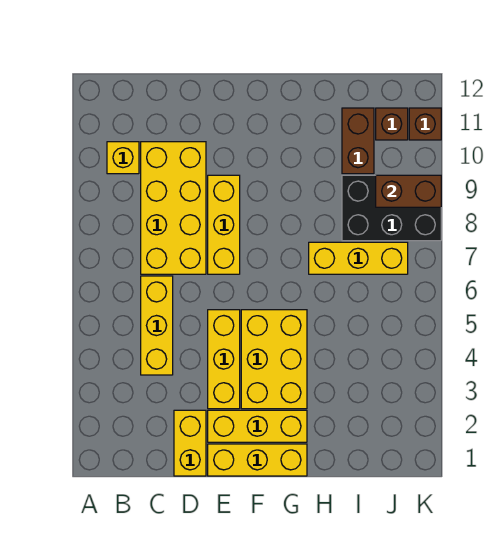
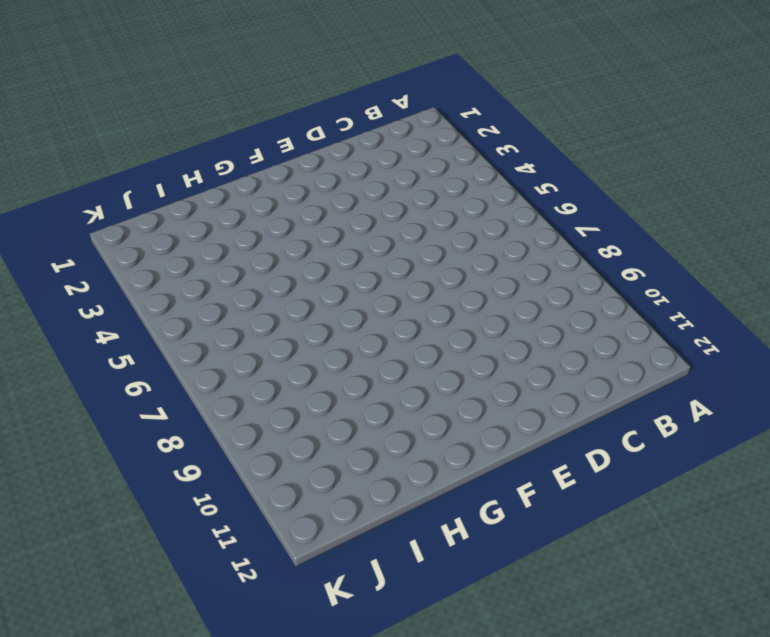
none -> yellow brick B10 level 1
none -> yellow brick C4:C6 level 1
none -> yellow brick C7:D10 level 1

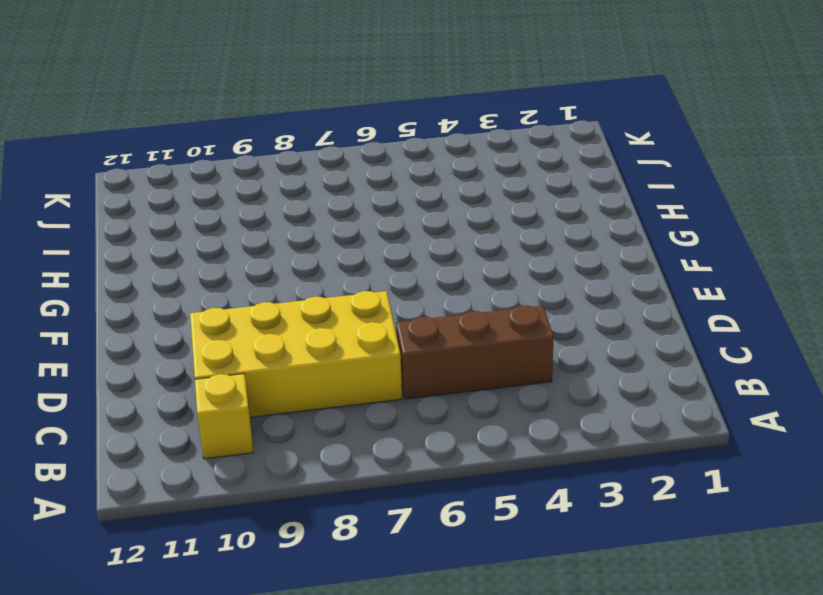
brown brick C4:C6 level 1 -> yellow brick C4:C6 level 1
none -> yellow brick D1:D2 level 1
none -> yellow brick E1:G1 level 1
none -> yellow brick E2:G2 level 1

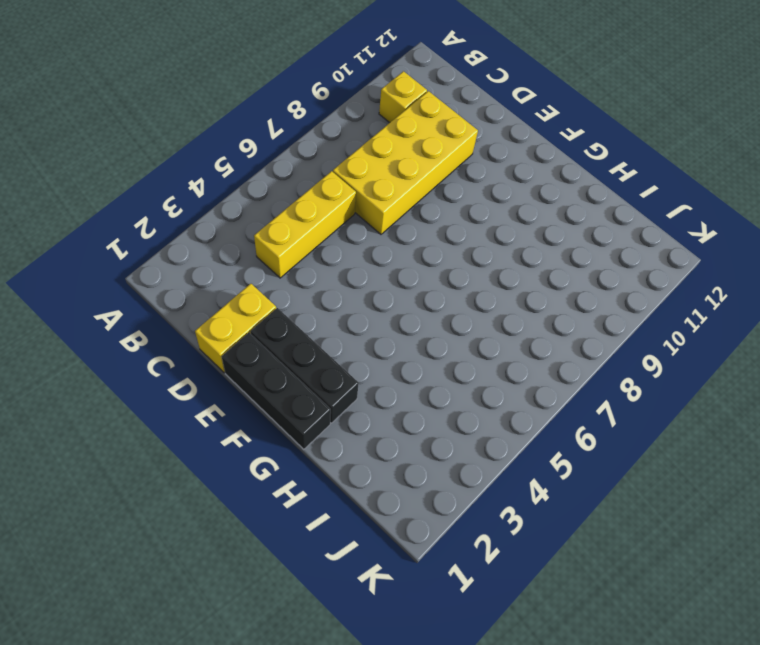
black brick E1:G1 level 1 -> yellow brick E1:G1 level 1
black brick E2:G2 level 1 -> yellow brick E2:G2 level 1
none -> yellow brick E3:E5 level 1
none -> yellow brick E7:E9 level 1
none -> yellow brick F3:G5 level 1

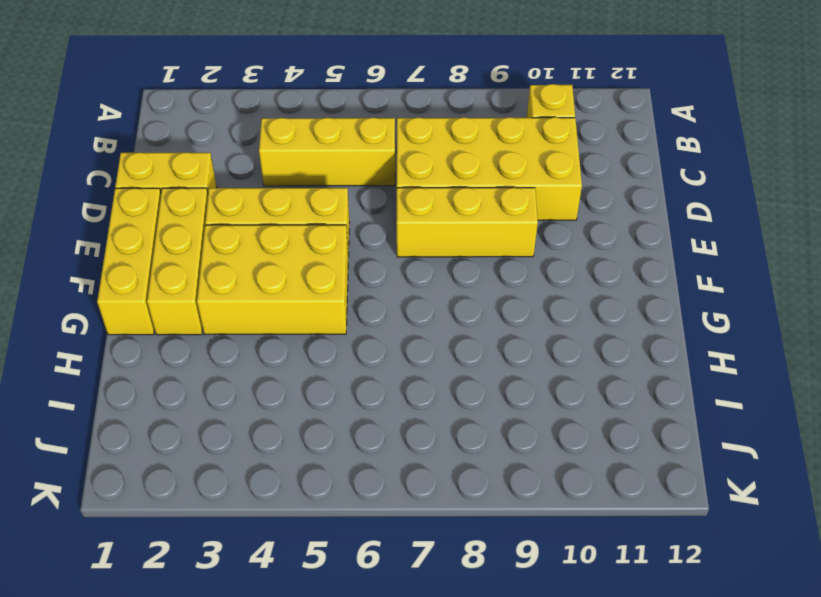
none -> yellow brick H7:J7 level 1
none -> black brick I8:K9 level 1
none -> brown brick I10:I11 level 1

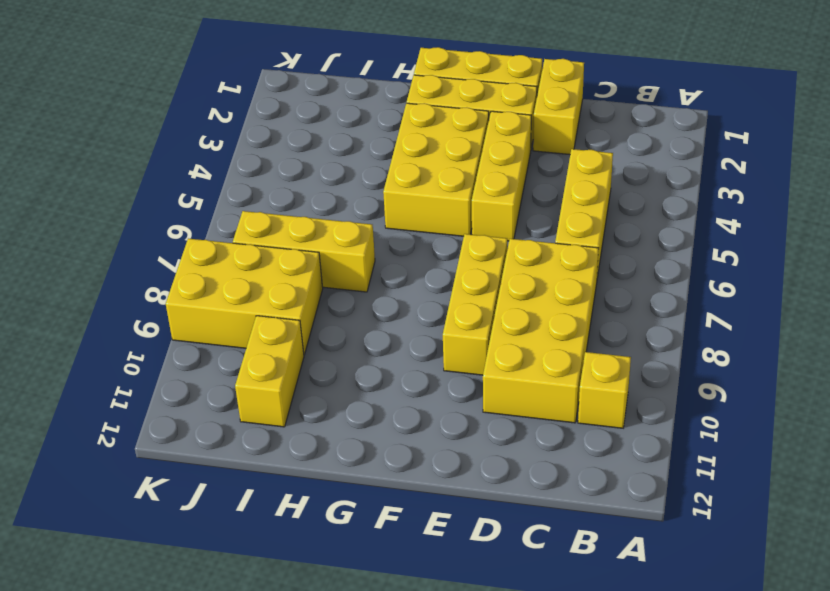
yellow brick I8:K9 level 1 -> black brick I8:K9 level 1
yellow brick I10:I11 level 1 -> brown brick I10:I11 level 1
none -> brown brick J11 level 1
none -> brown brick K11 level 1
none -> brown brick J9:K9 level 2

